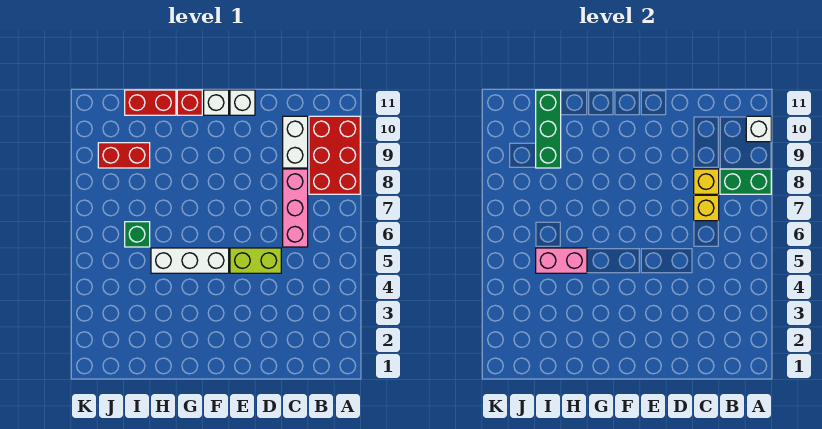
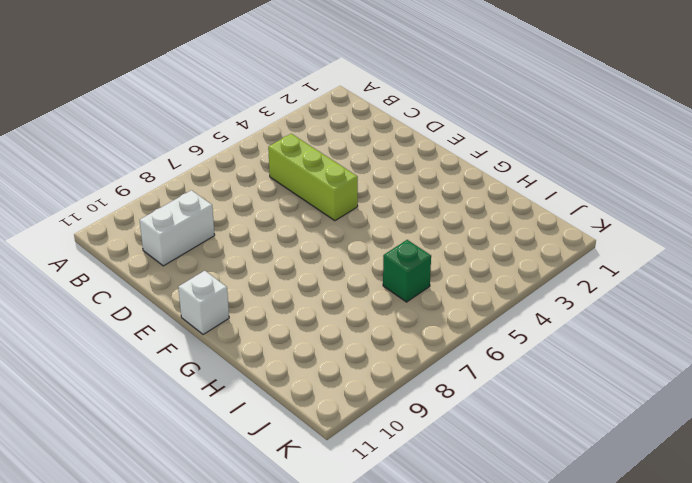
lime brick C5:E5 level 1 -> lime brick D5:E5 level 1
none -> red brick A8:B10 level 1
none -> pink brick C6:C8 level 1
none -> white brick E11 level 1

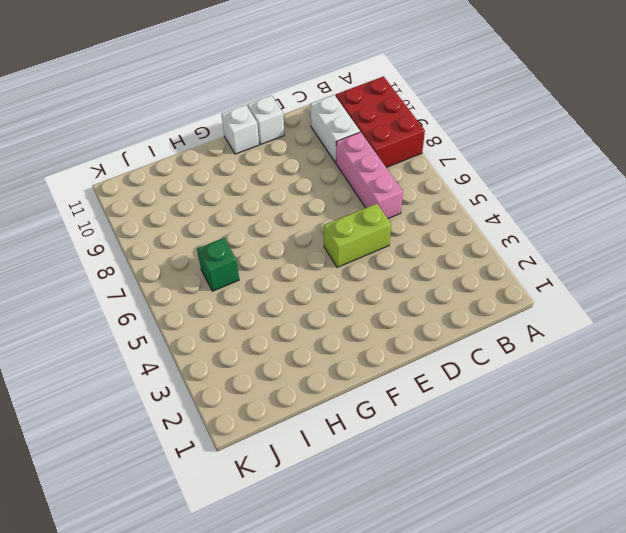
none -> white brick F5:H5 level 1
none -> red brick G11 level 1
none -> red brick H11:I11 level 1

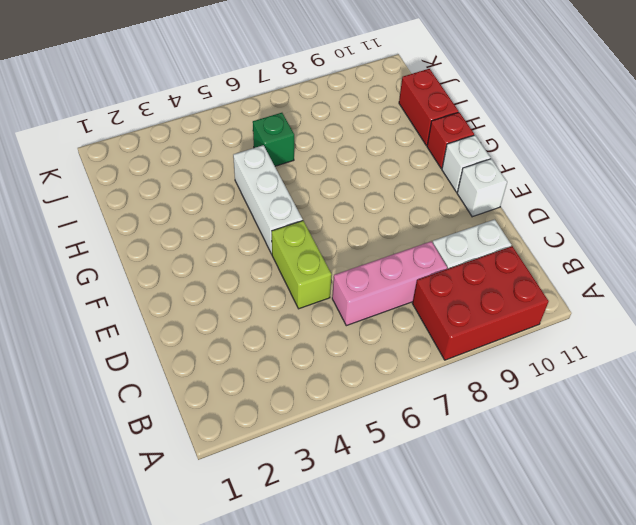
none -> red brick I9:J9 level 1
none -> green brick A8:B8 level 2
none -> white brick A10 level 2

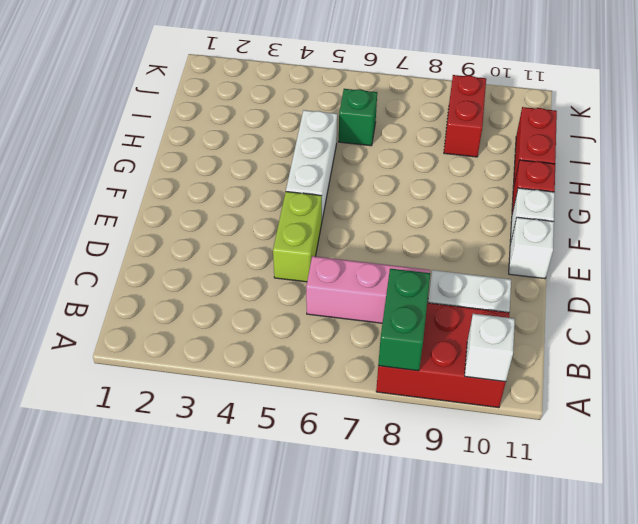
none -> yellow brick C7 level 2
none -> yellow brick C8 level 2
none -> pink brick H5:I5 level 2

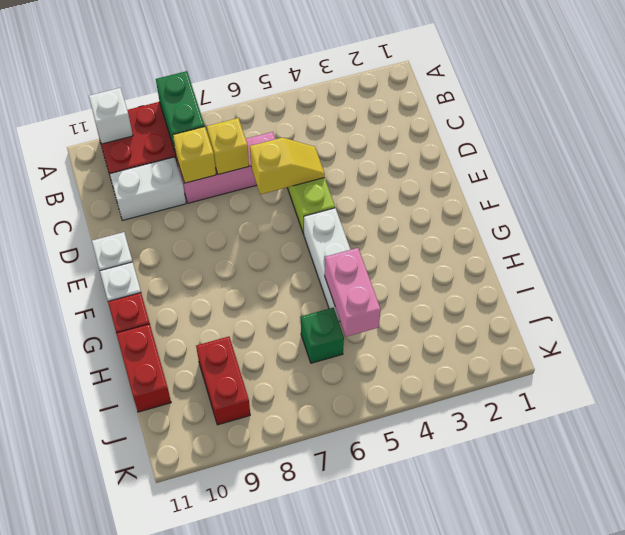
yellow slope D5:D6 level 2 top 6 -> none
none -> green brick I9:I11 level 2

